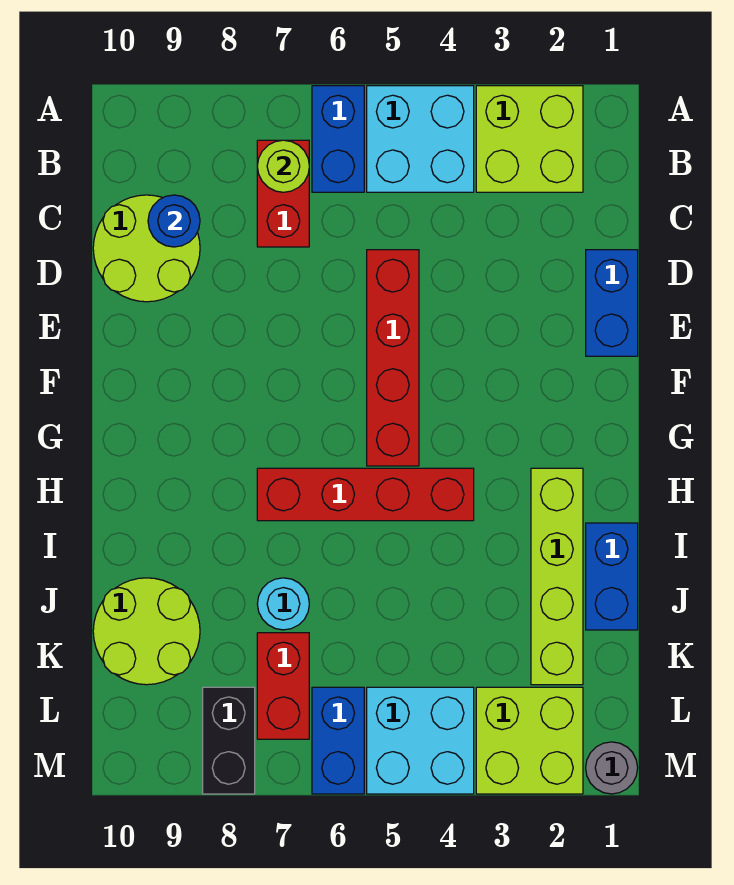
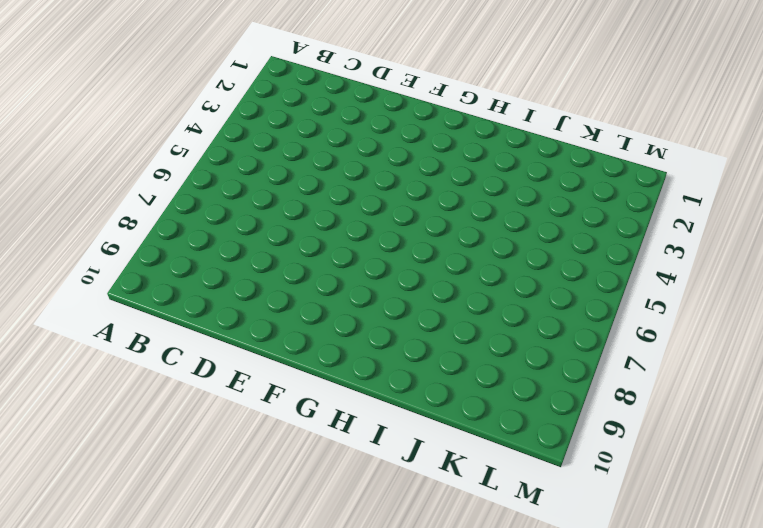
none -> lime brick A2:B3 level 1
none -> cyan brick A4:B5 level 1
none -> blue brick A6:B6 level 1

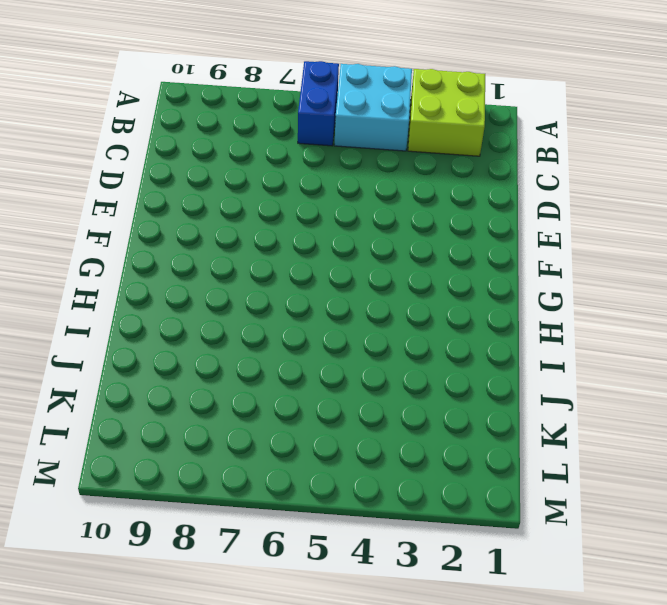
none -> red brick B7:C7 level 1
none -> lime round brick C9:D10 level 1
none -> blue brick D1:E1 level 1

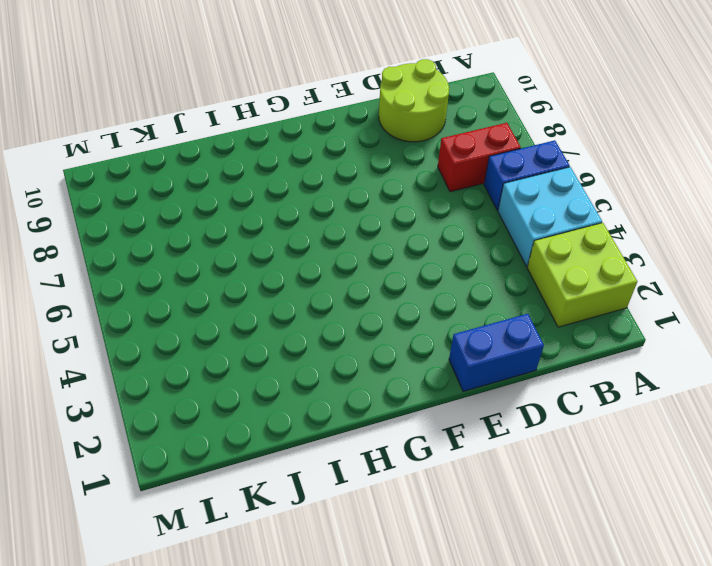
none -> red brick D5:G5 level 1
none -> lime brick H2:K2 level 1
none -> red brick H4:H7 level 1

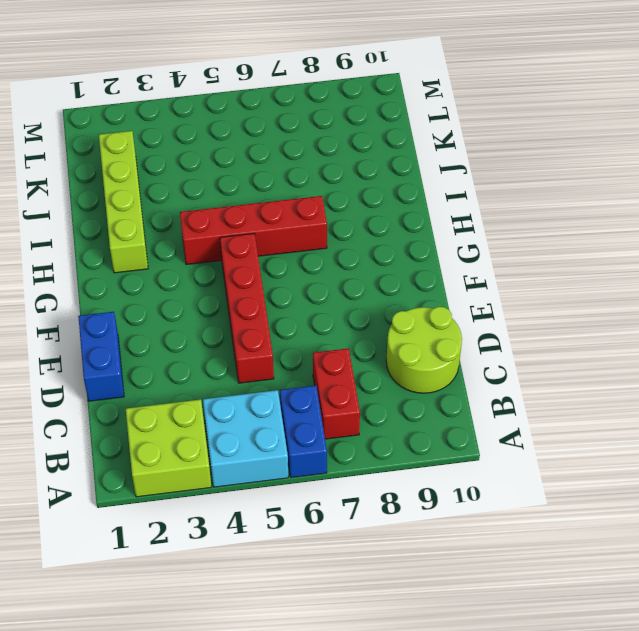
none -> blue brick I1:J1 level 1
none -> cyan round brick J7 level 1
none -> lime round brick J9:K10 level 1

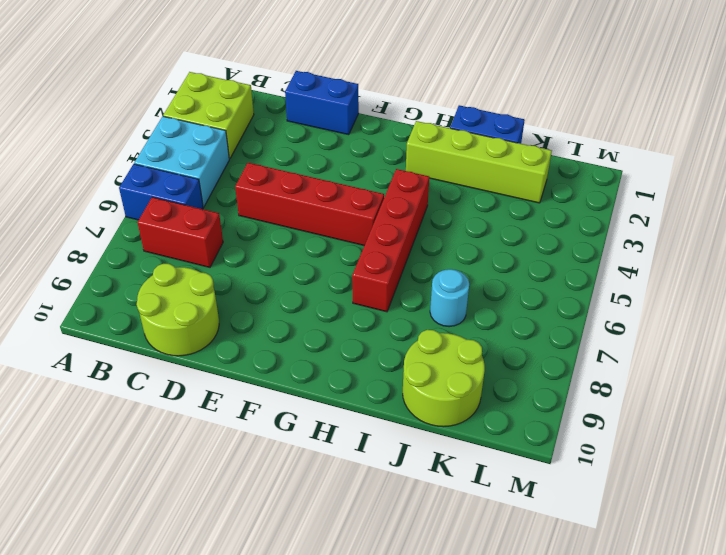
none -> red brick K7:L7 level 1
none -> lime brick L2:M3 level 1
none -> cyan brick L4:M5 level 1

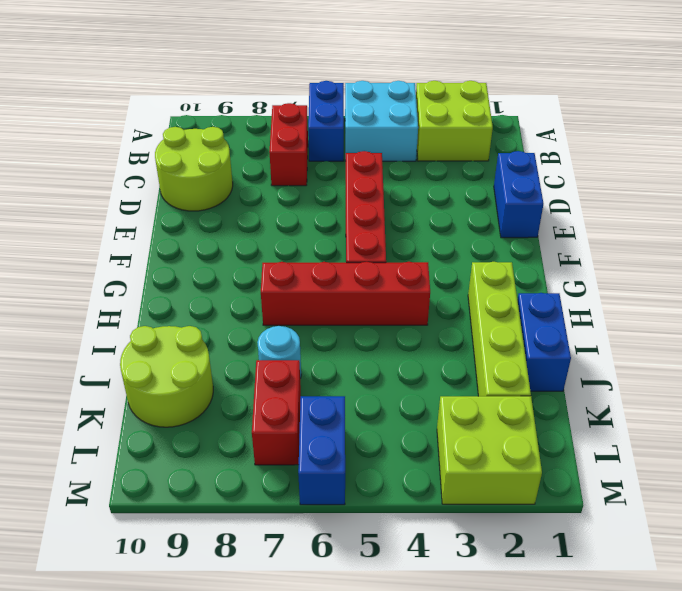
none -> cyan brick L4:M5 level 1
none -> black brick L8:M8 level 1
none -> grey round brick M1 level 1

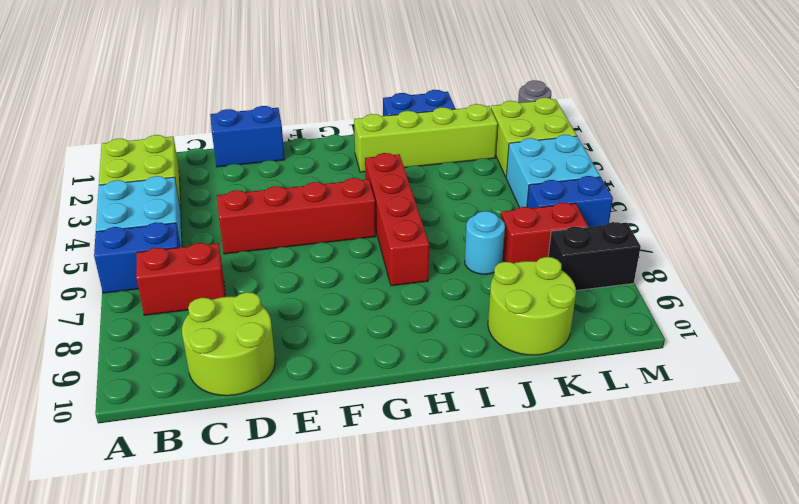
none -> lime round brick B7 level 2
none -> blue round brick C9 level 2

